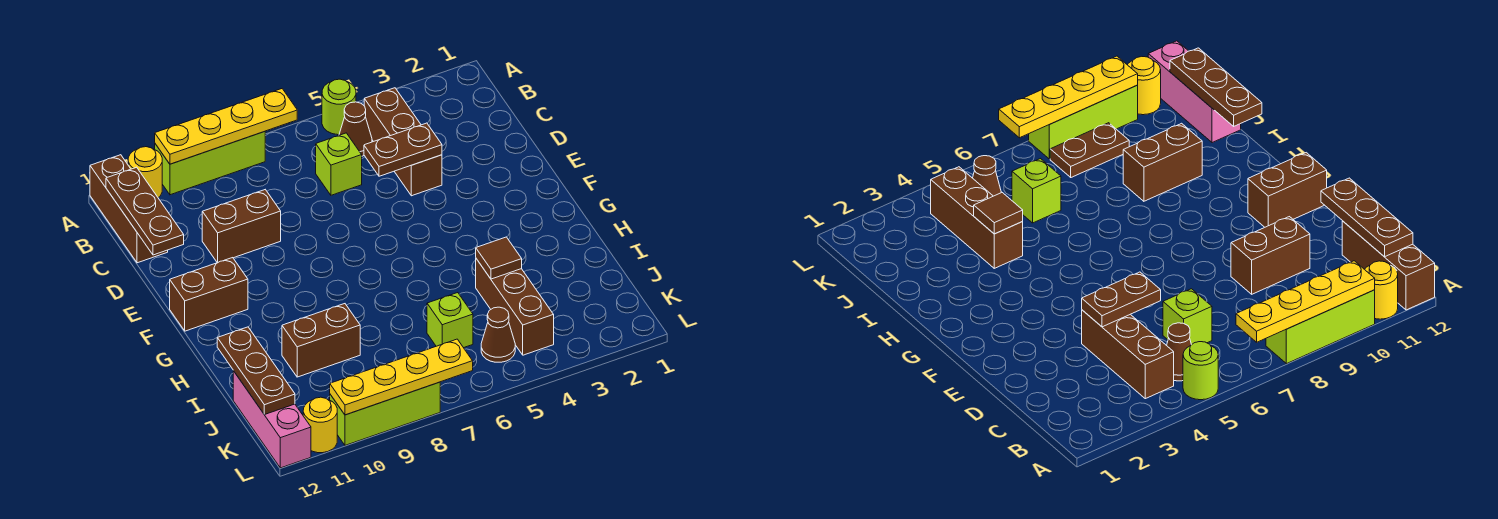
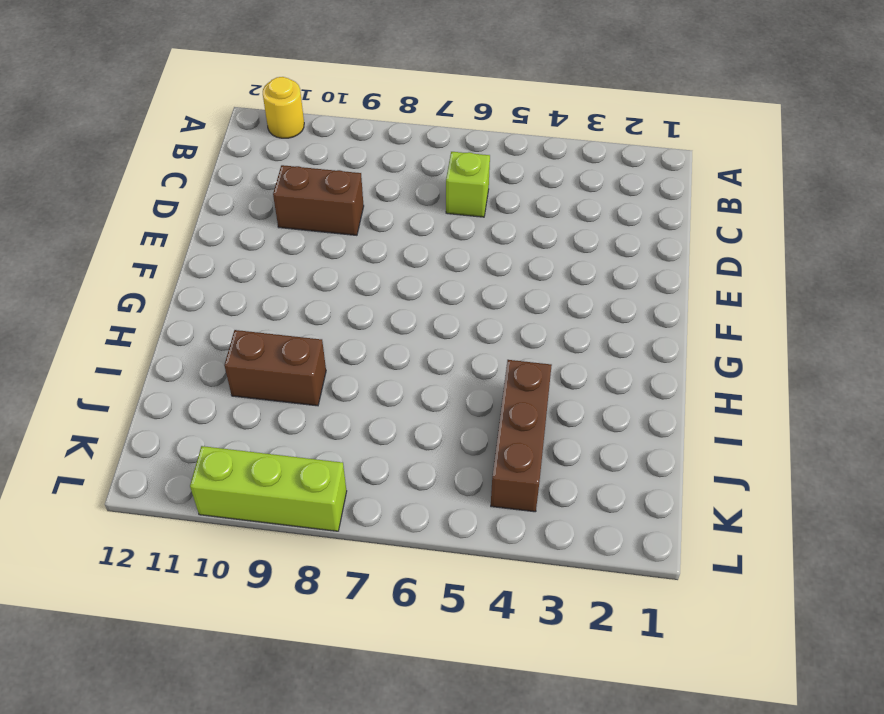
none -> lime round brick A5 level 1
none -> lime brick A8:A10 level 1
none -> brown brick A12:C12 level 1

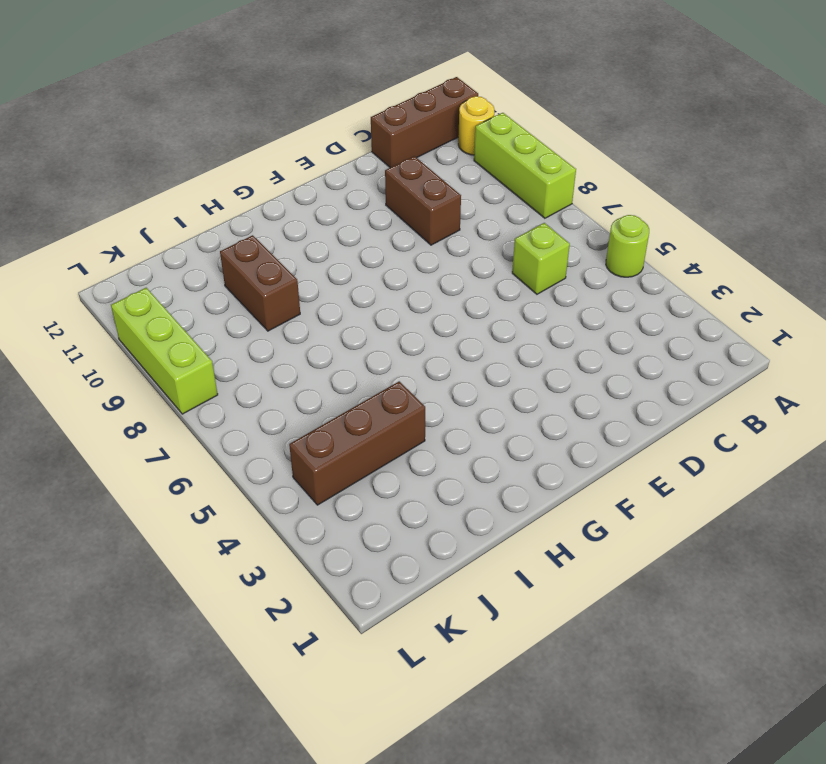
none -> brown brick B4:D4 level 1
none -> brown cone B5 level 1
none -> brown brick F11:F12 level 1

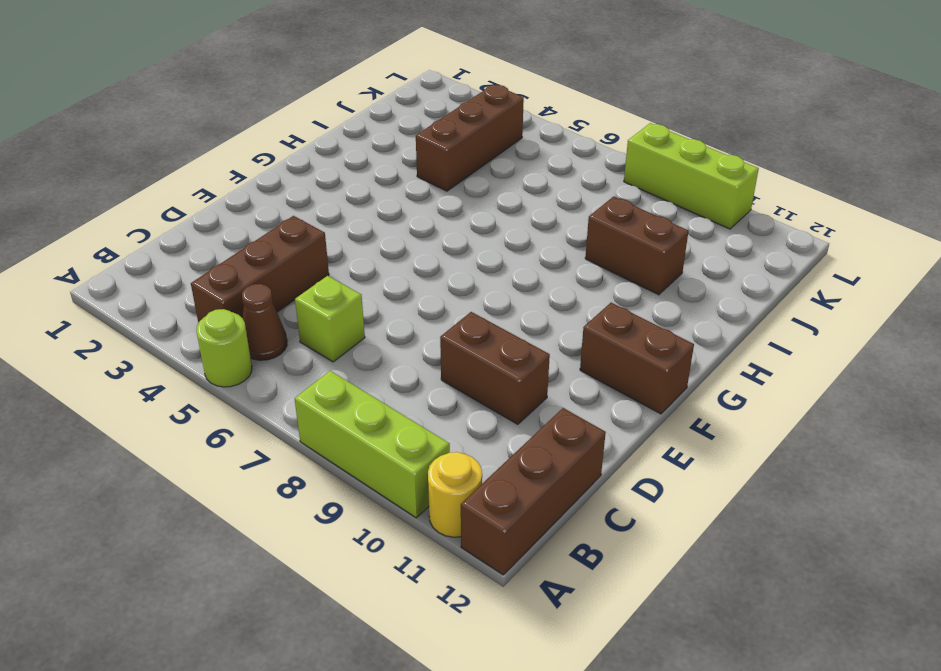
none -> lime brick J6 level 1
none -> pink brick J12:L12 level 1
none -> brown cone K5 level 1

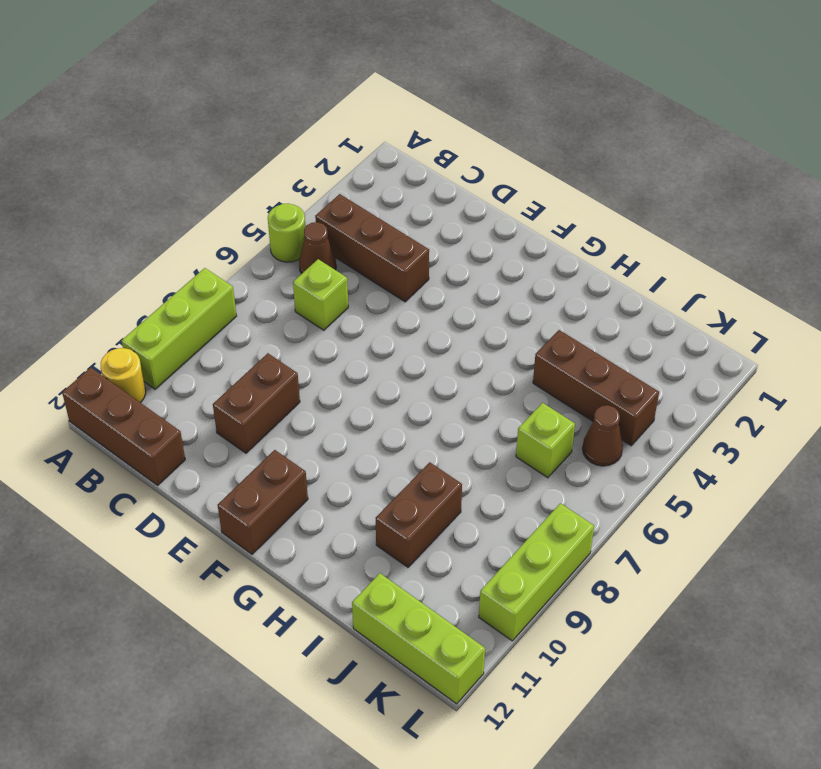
lime brick J12:L12 level 1 -> pink brick J12:L12 level 1
none -> brown plate K8:K9 level 1
none -> yellow round brick L11 level 1
none -> yellow plate A7:A10 level 2

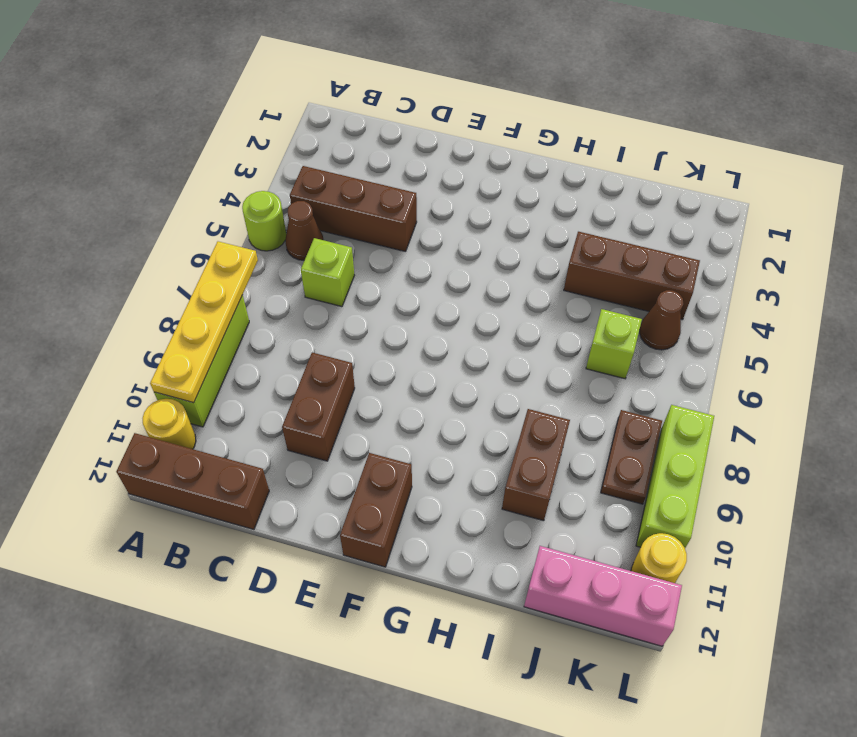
none -> brown plate B12:D12 level 2
none -> brown plate D4:D5 level 2
none -> brown tile I4 level 2

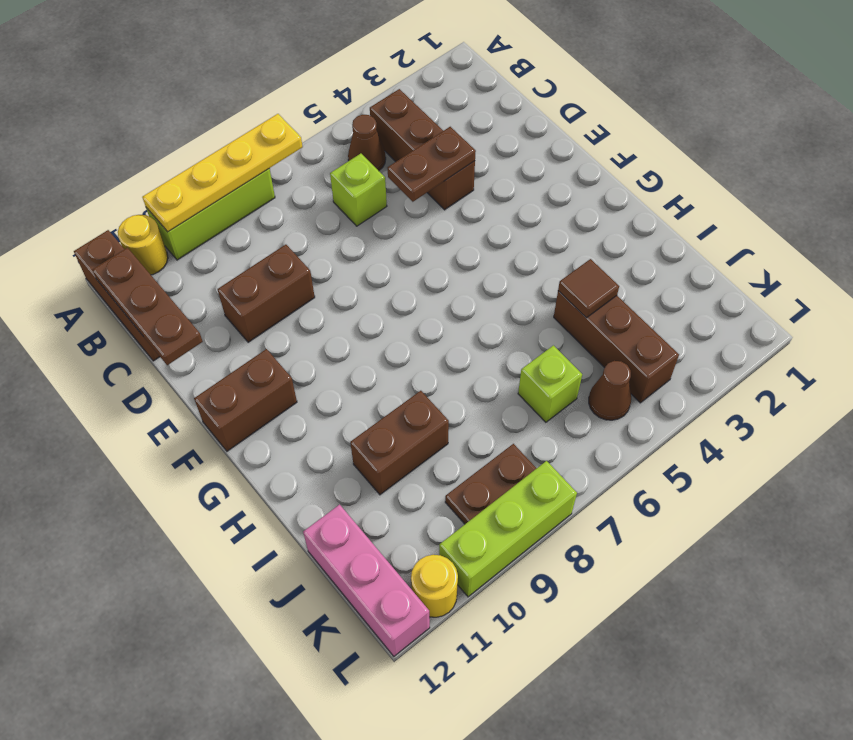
none -> lime round brick A5 level 1
none -> brown plate I12:K12 level 2
none -> yellow plate L7:L10 level 2

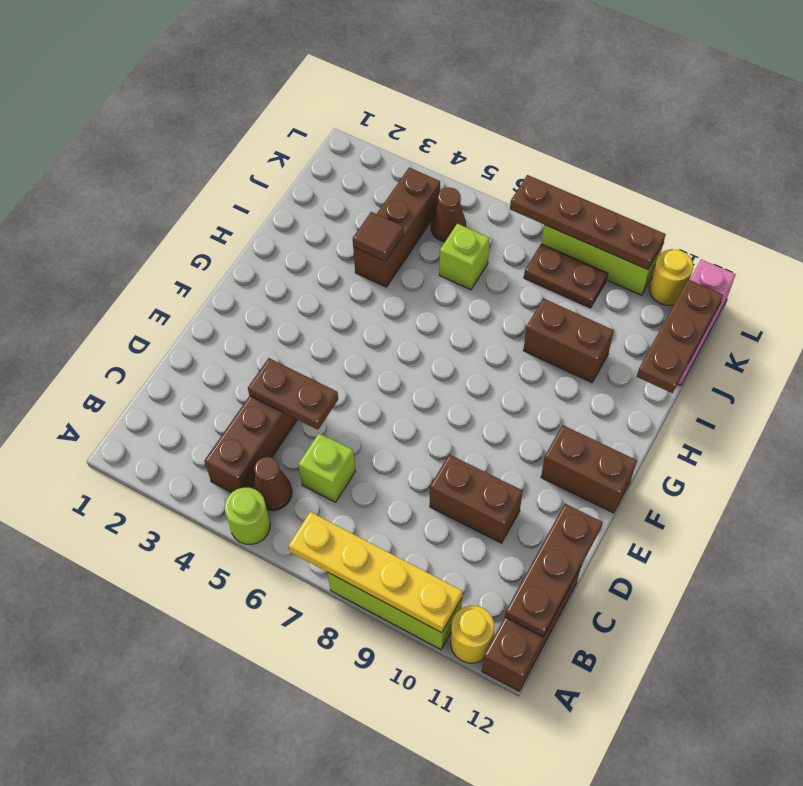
brown plate L7:L10 level 2 -> yellow plate L7:L10 level 2

